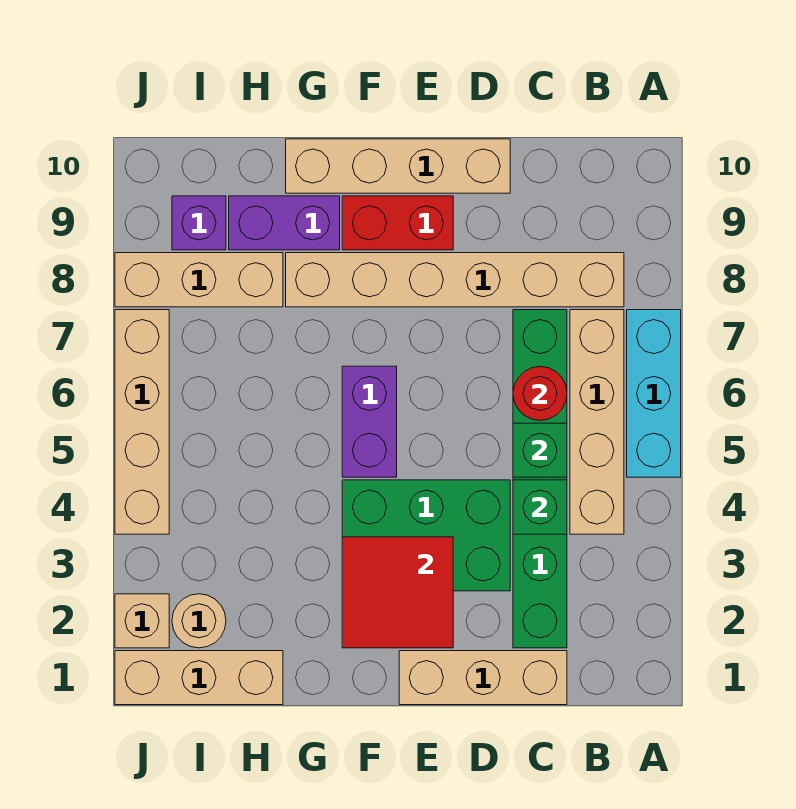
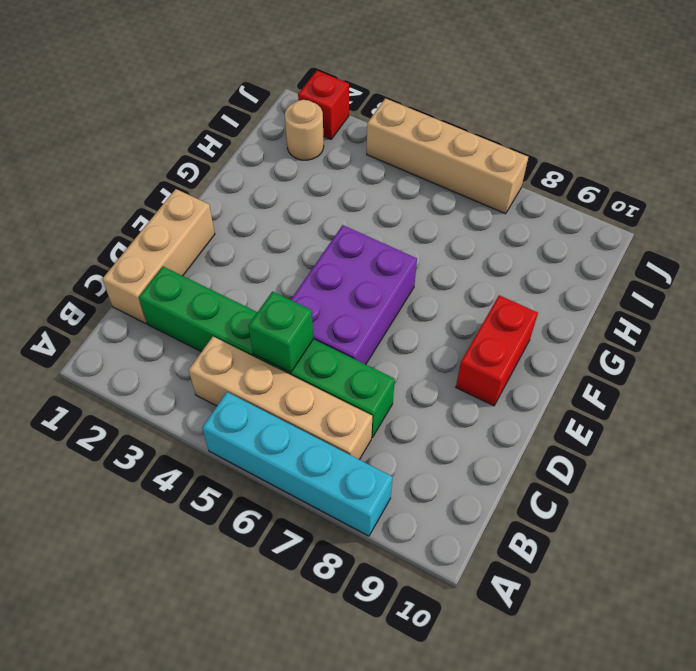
cyan brick A5:A8 level 1 -> cyan brick A5:A7 level 1
purple brick D5:F6 level 1 -> purple brick F5:F6 level 1
red brick J2 level 1 -> tan brick J2 level 1
none -> tan brick B8:G8 level 1
none -> green brick D3:F4 level 1
none -> tan brick D10:G10 level 1

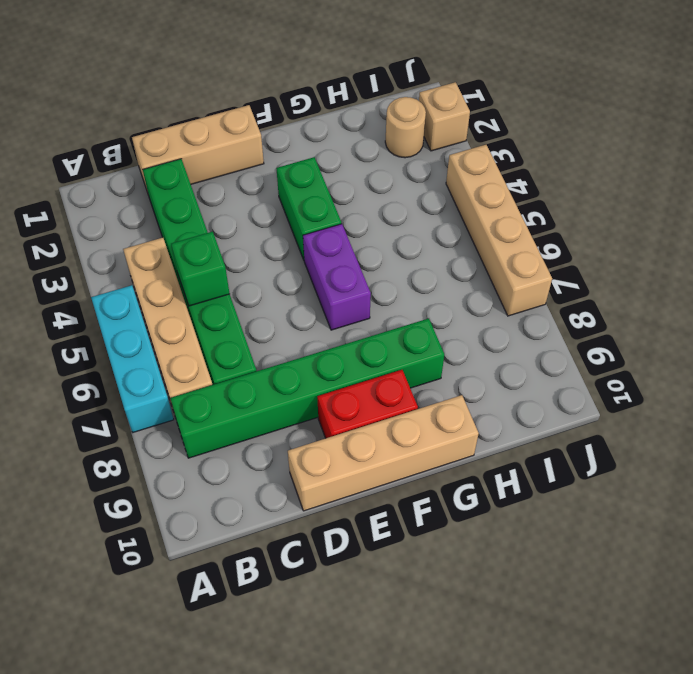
green brick B8:G8 level 1 -> tan brick B8:G8 level 1
green brick F3:F4 level 1 -> green brick D3:F4 level 1
none -> purple brick G9:H9 level 1
none -> tan brick H1:J1 level 1
none -> tan brick H8:J8 level 1

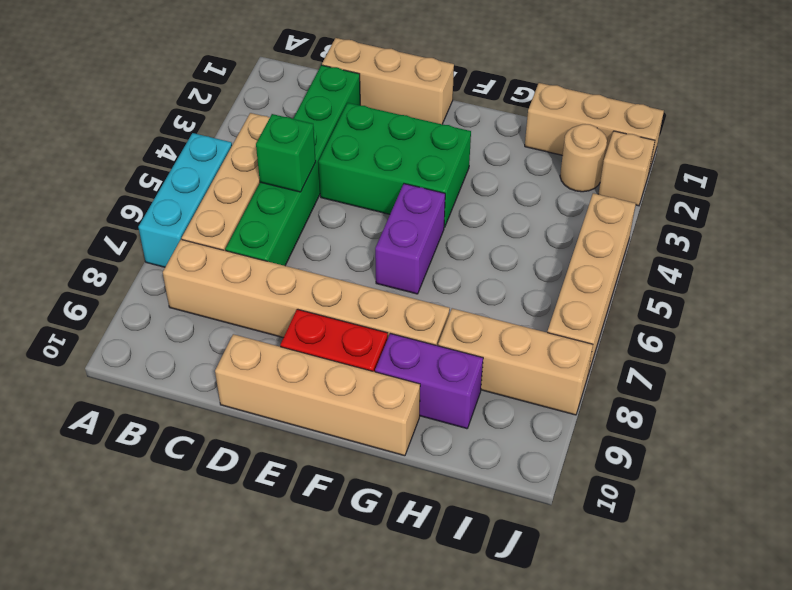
none -> purple brick I9 level 1
none -> green brick C4 level 2
none -> red round brick C6 level 2

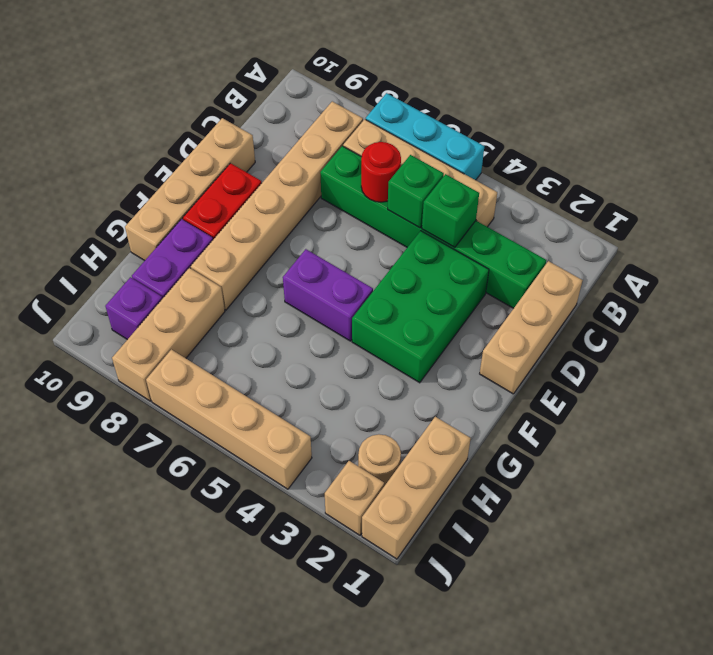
none -> red tile E2:F3 level 2

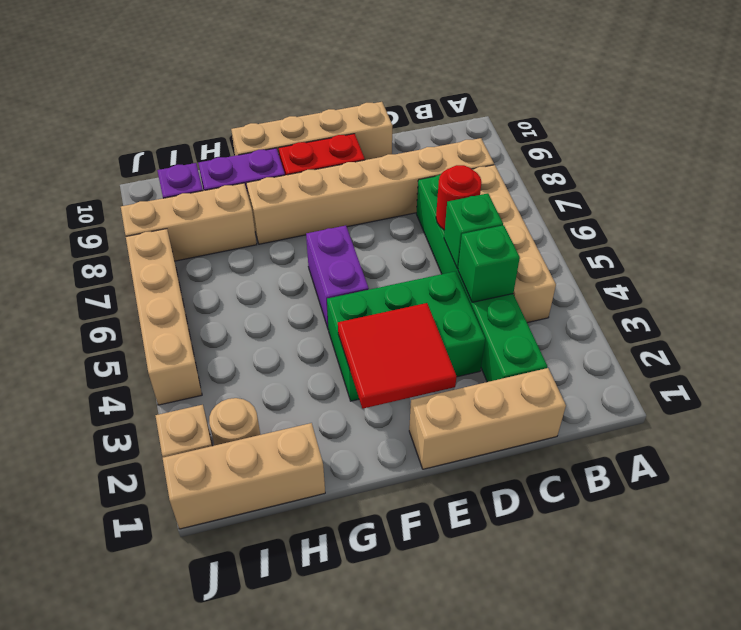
none -> cyan brick A5:A7 level 1

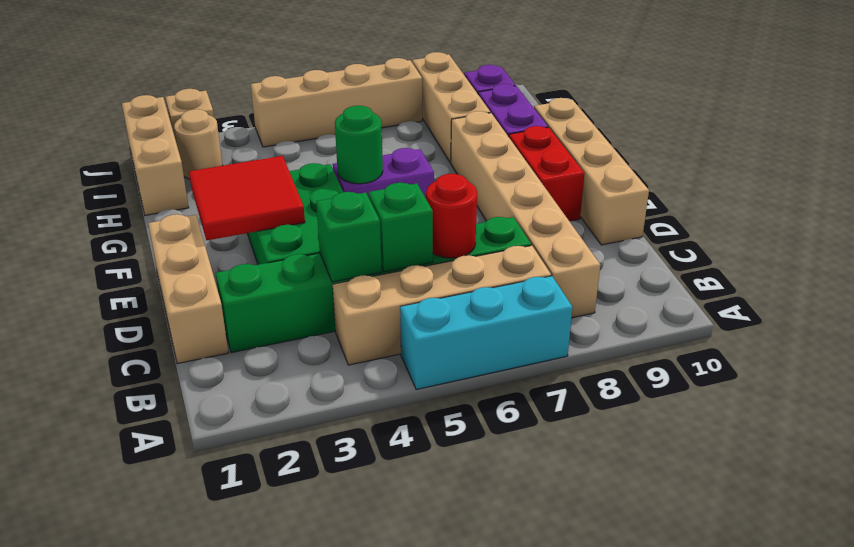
green round brick F5 level 2 -> none

